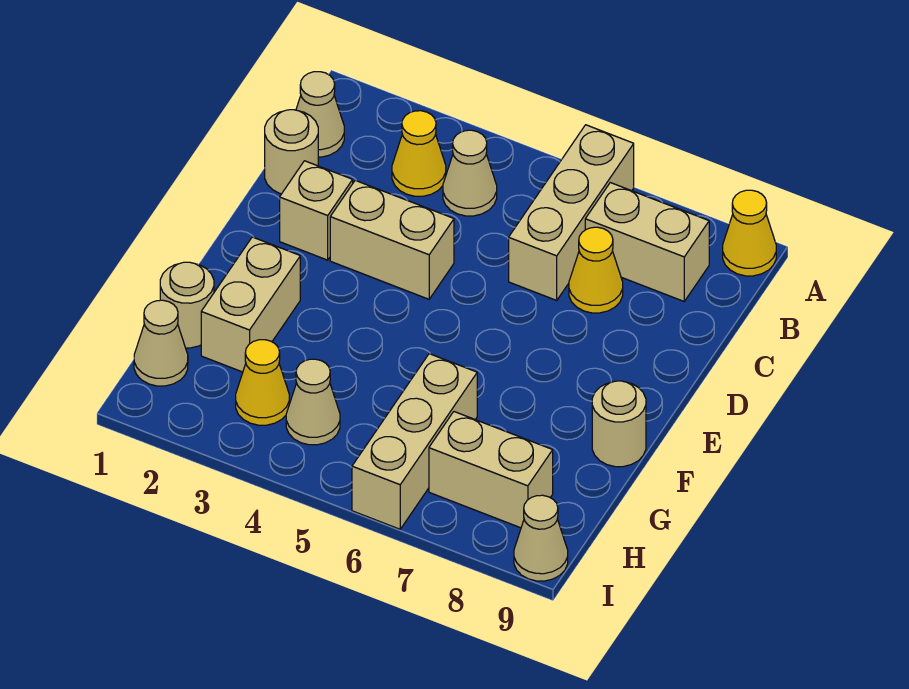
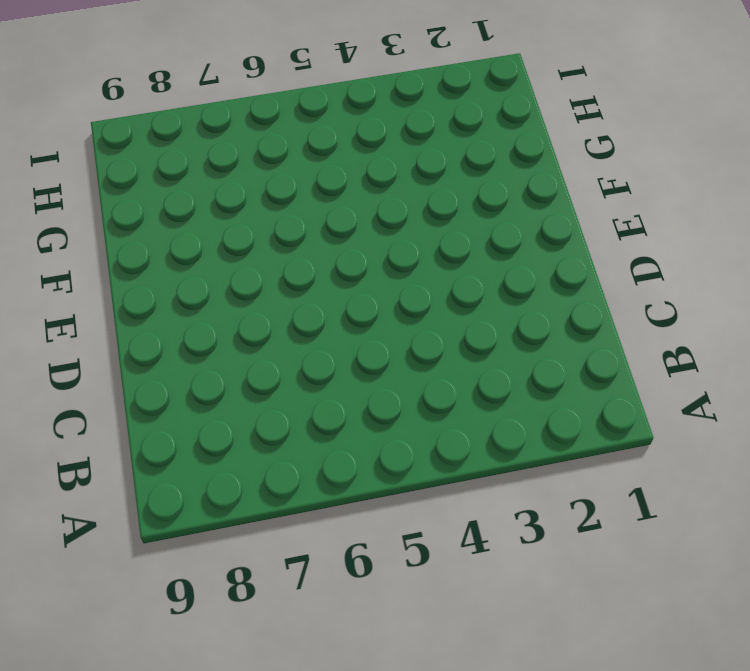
none -> tan brick A6:C6 level 1
none -> yellow cone A9 level 1
none -> tan cone B1 level 1

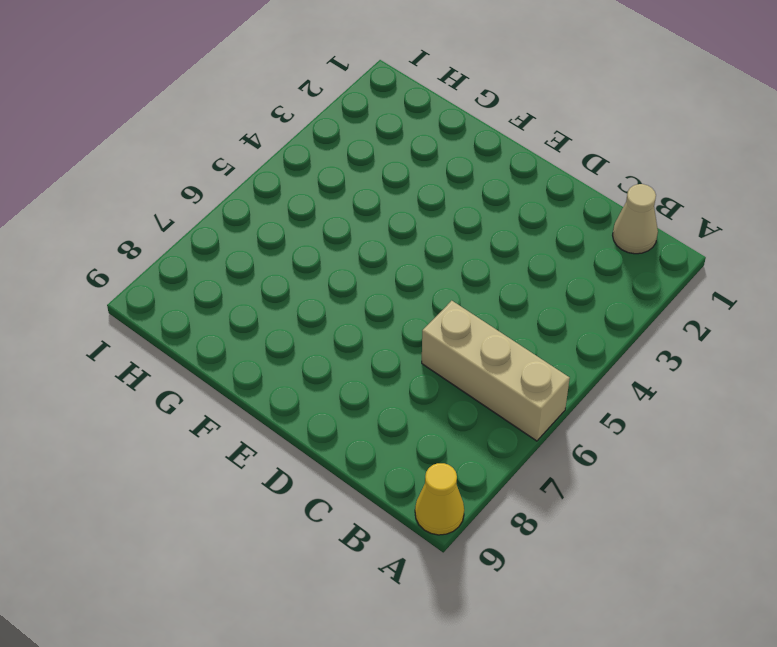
none -> yellow cone B3 level 1
none -> tan cone B4 level 1
none -> tan brick B7:B8 level 1

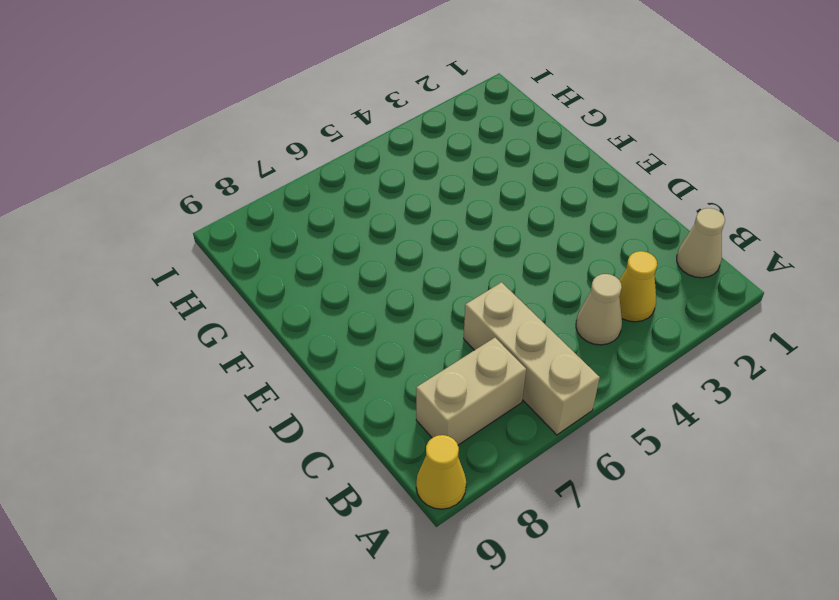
none -> tan round brick C1 level 1
none -> yellow cone C7 level 1
none -> tan brick D2 level 1

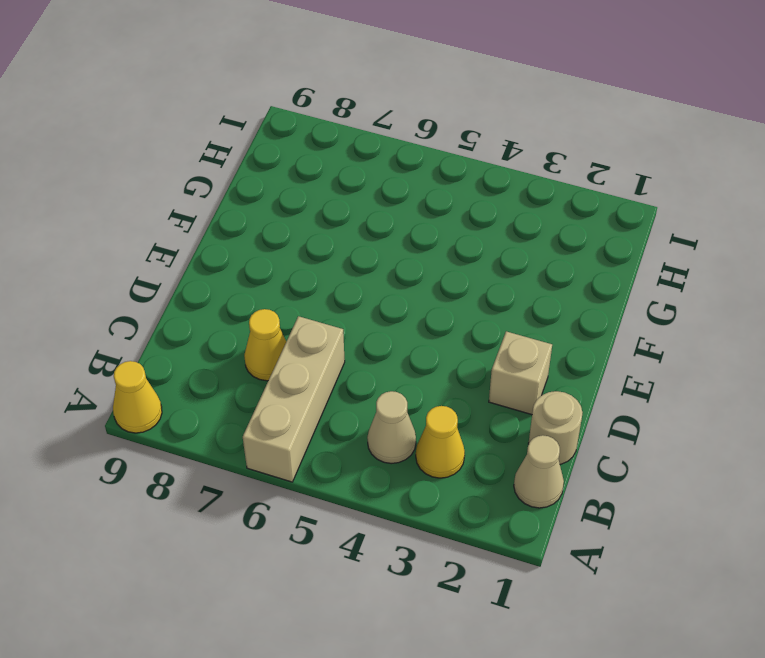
none -> tan brick B7:B8 level 1
none -> tan brick D3:D4 level 1
none -> tan brick F2:G2 level 1

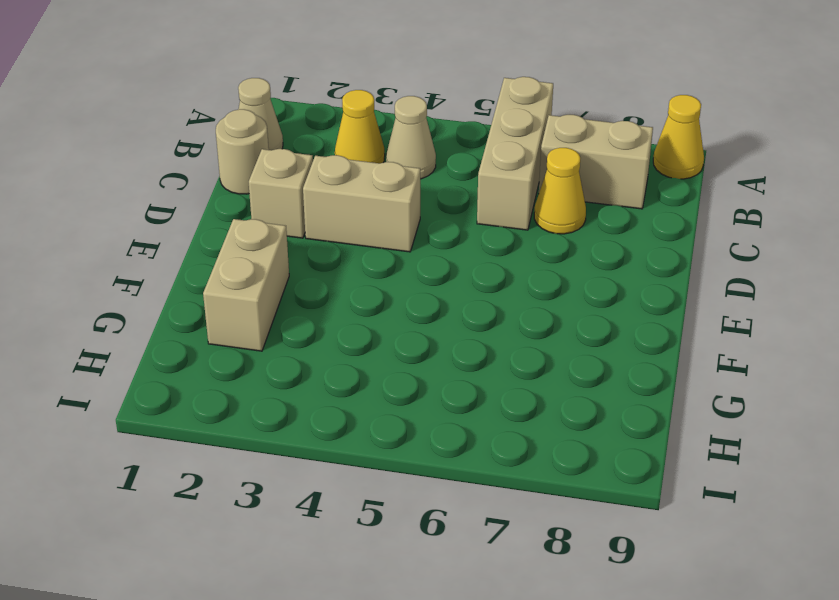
none -> tan round brick F9 level 1
none -> tan round brick G1 level 1
none -> tan brick G6:I6 level 1

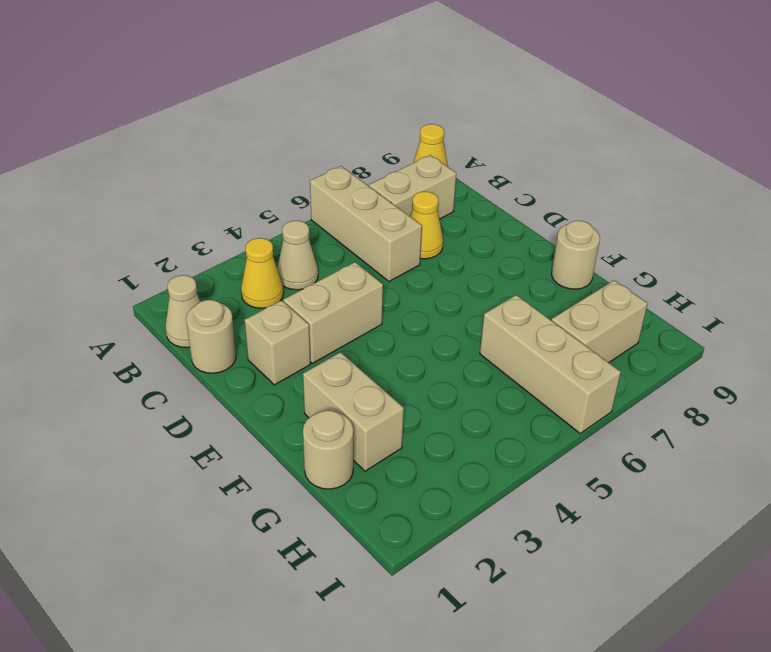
none -> tan cone H1 level 1
none -> yellow cone H3 level 1
none -> tan cone H4 level 1

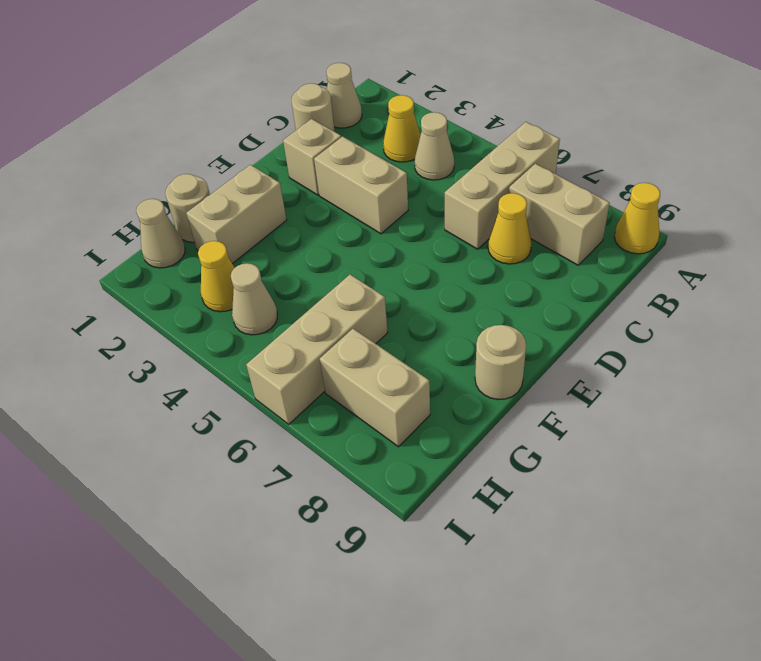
none -> tan cone I9 level 1

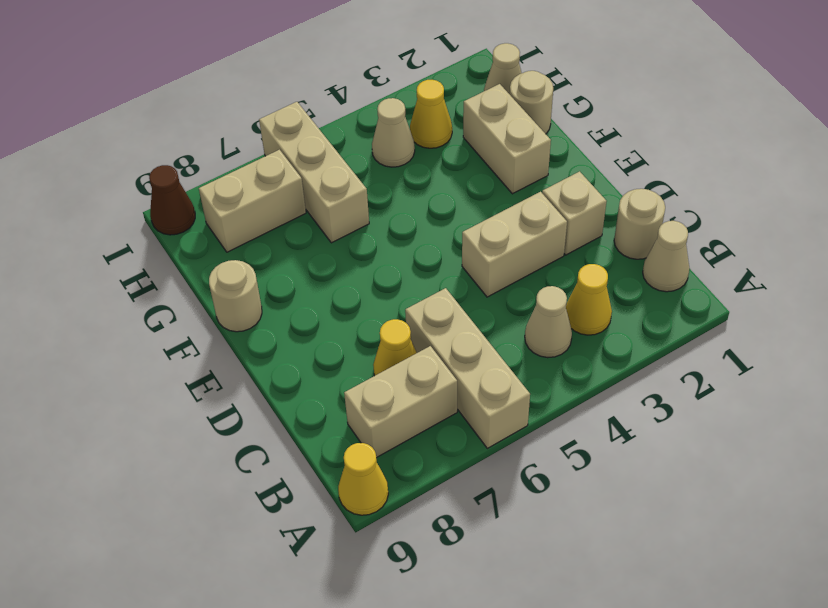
brown cone I9 level 1 -> tan cone I9 level 1

